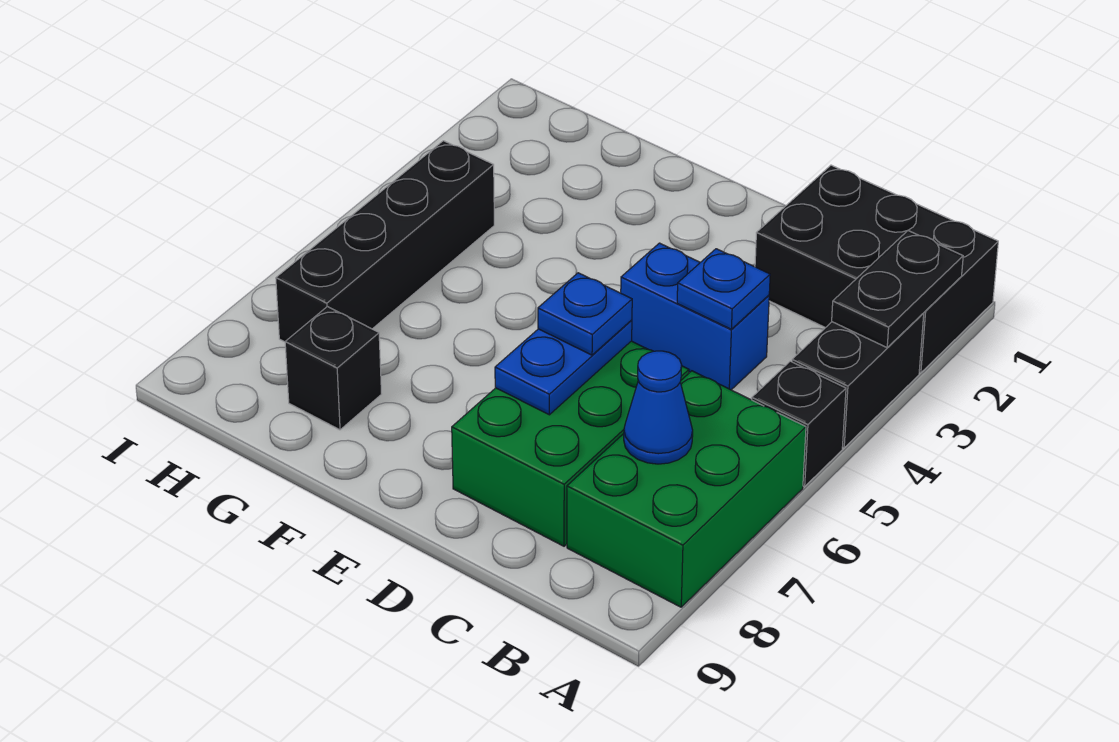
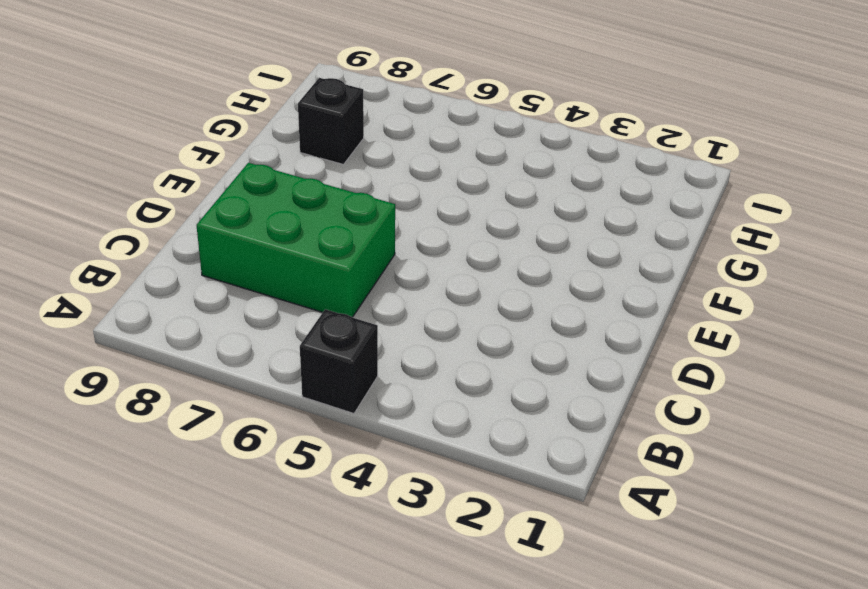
none -> black brick A1:C2 level 1
none -> black brick A3:A4 level 1
none -> green brick A6:B8 level 1

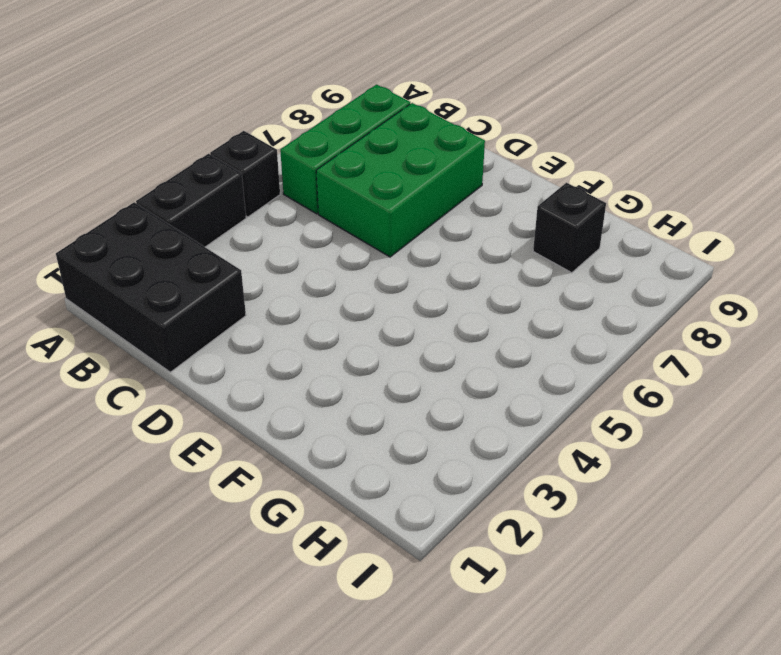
green brick B6:B8 level 1 -> green brick A6:B8 level 1
none -> blue brick C4:D4 level 1
none -> black brick H4:H7 level 1
none -> black plate A2:A3 level 2

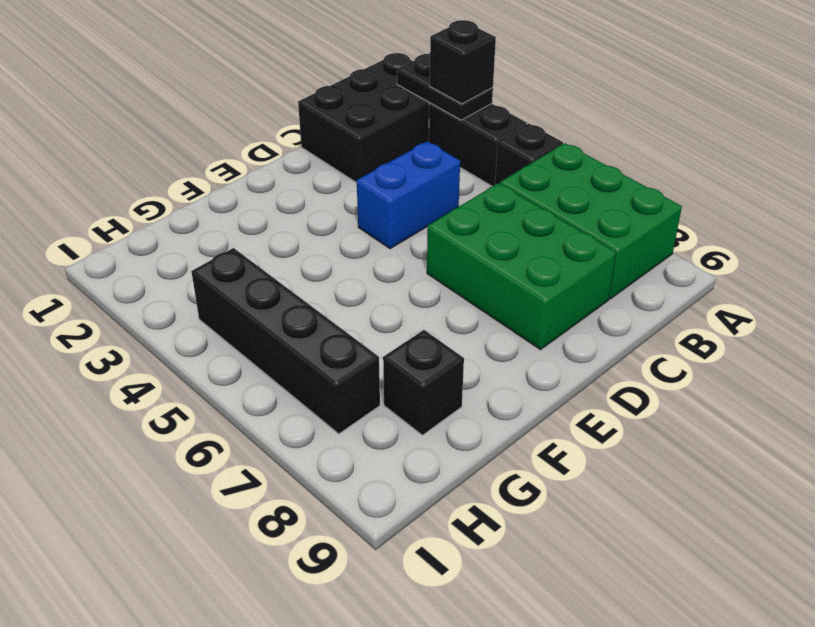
black brick A3 level 3 -> none
none -> blue cone B7 level 2
none -> blue plate C4 level 2
none -> blue plate D6:D7 level 2

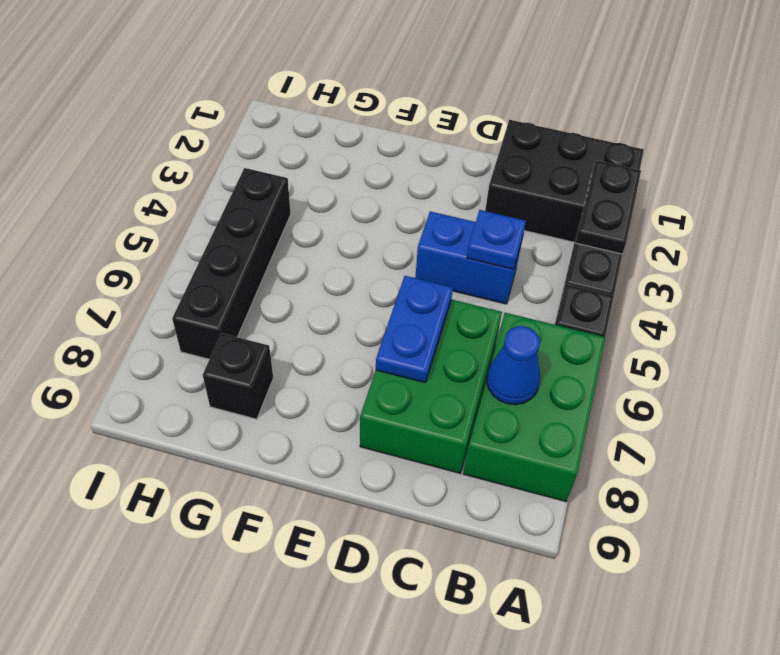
none -> blue plate D6 level 3

